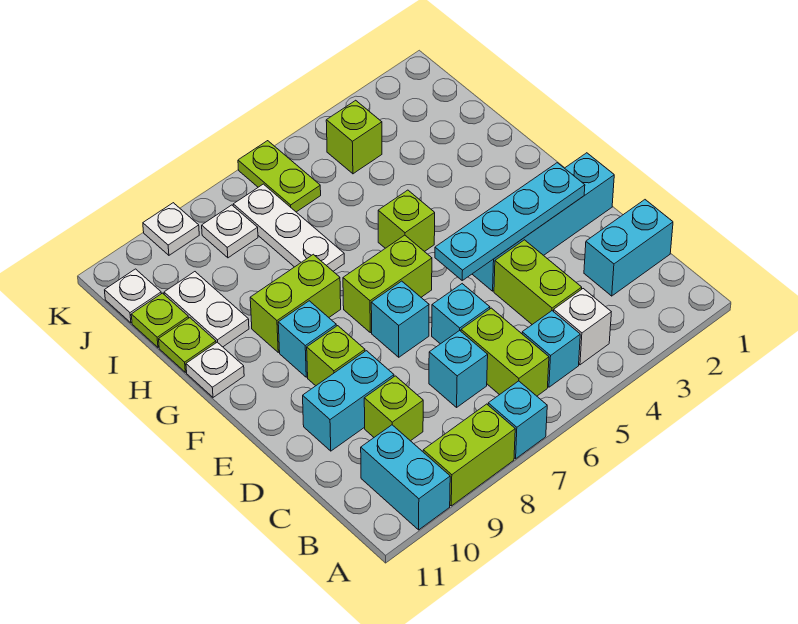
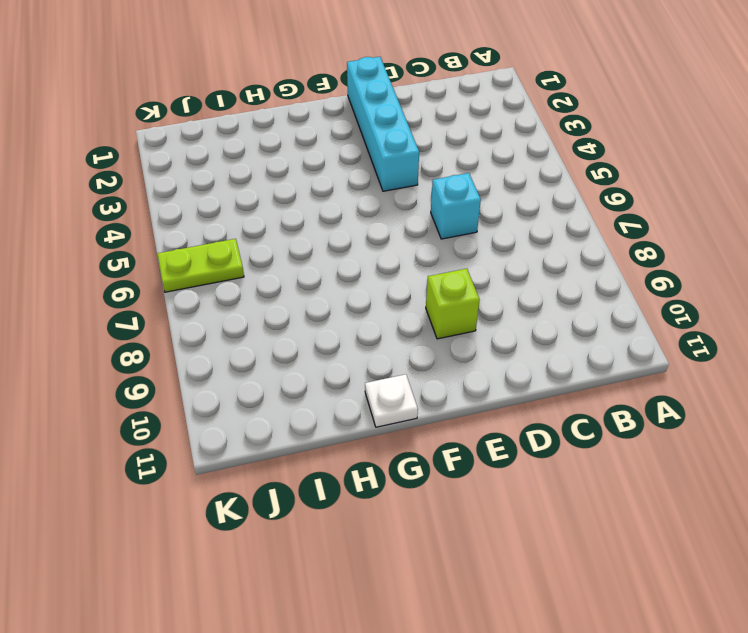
none -> cyan brick A7 level 1
none -> lime brick A8:A9 level 1
none -> cyan brick A10:B10 level 1
none -> white brick B4 level 1

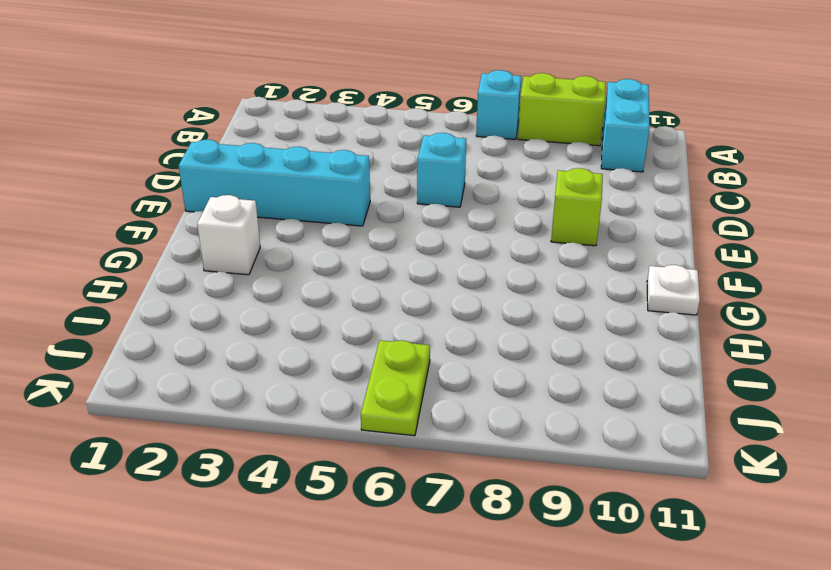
white brick G2 level 1 -> white brick B4 level 1
none -> cyan brick B5 level 1
none -> lime brick B6:C6 level 1
none -> cyan brick C1:C2 level 1
none -> lime brick C4:D4 level 1

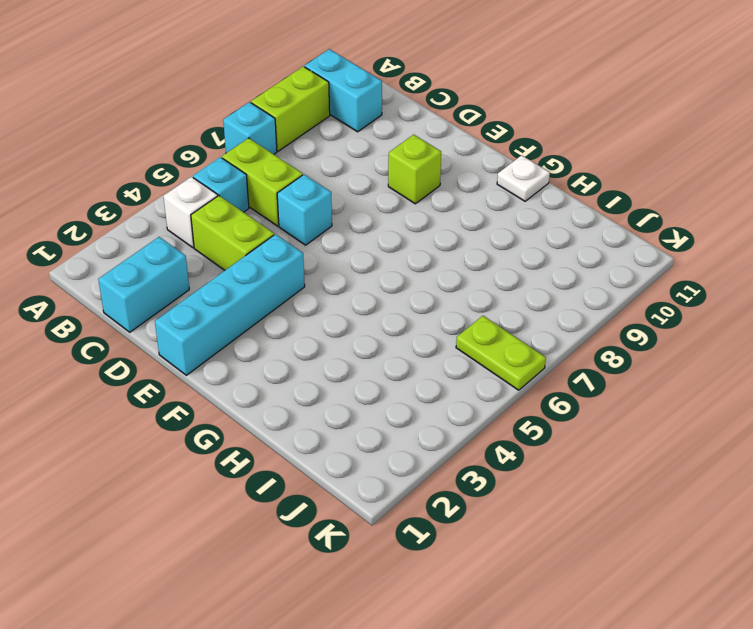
none -> cyan brick C7 level 1
none -> lime brick C9 level 1
none -> cyan brick D9:D10 level 1
none -> cyan brick E7 level 1

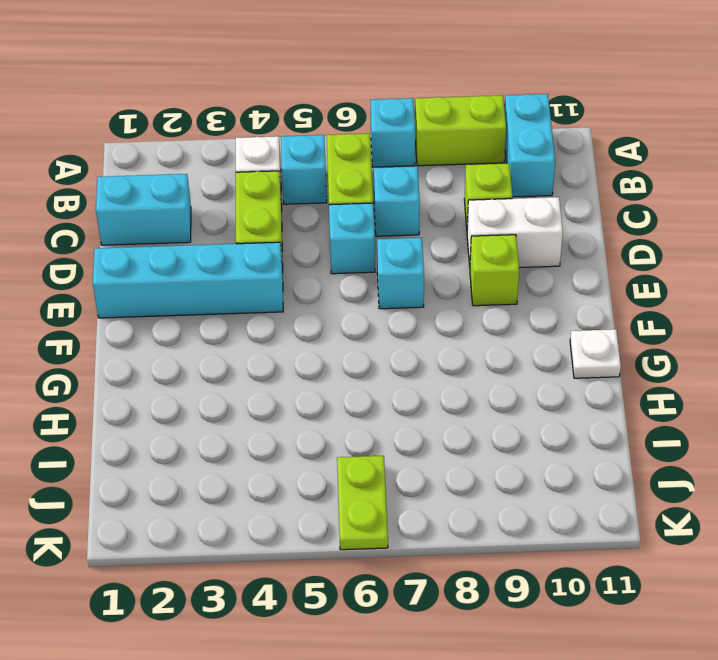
white brick D9:D10 level 1 -> cyan brick D9:D10 level 1
none -> lime brick F6:F7 level 1
none -> cyan brick F9 level 1
none -> lime brick G5 level 1
none -> lime brick G8:G9 level 1

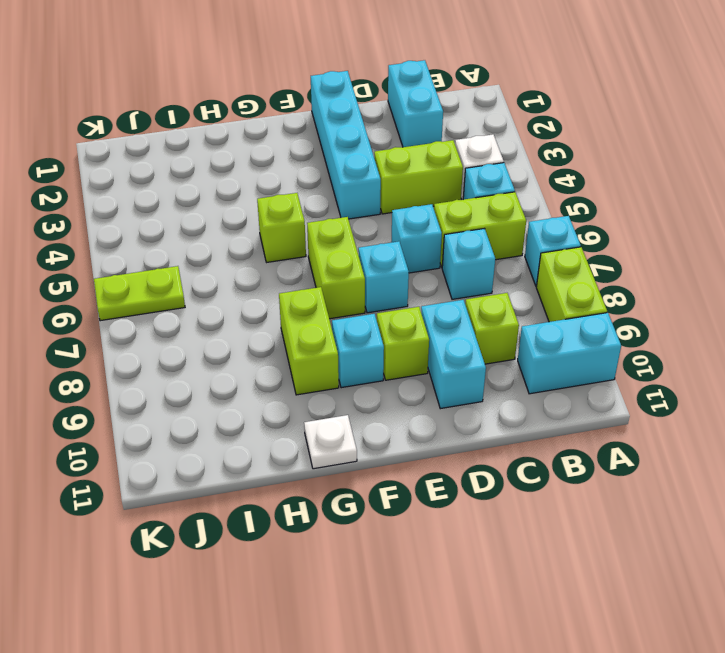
none -> white plate H7:J7 level 1
none -> white plate H10:I10 level 1
none -> lime plate H11 level 1
none -> lime plate I11 level 1

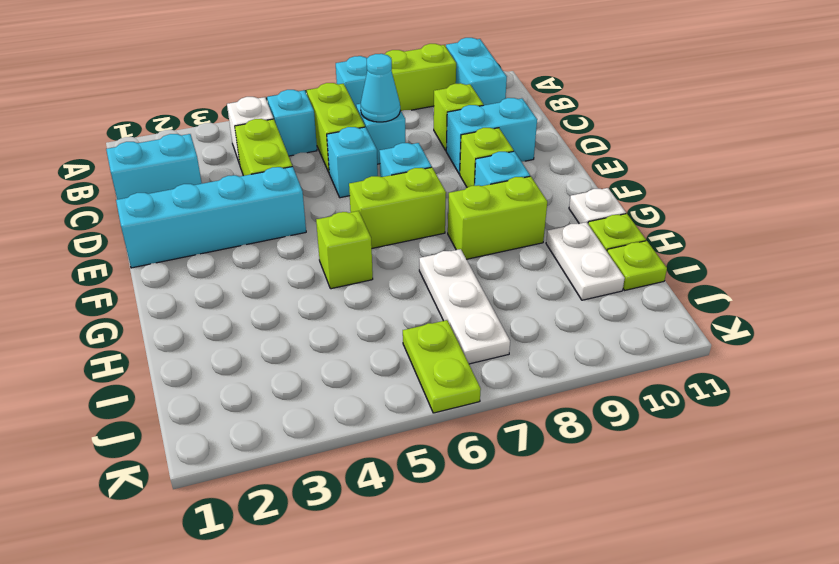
cyan cone C7 level 2 -> none
none -> lime brick J4 level 1
none -> white plate J8 level 1
none -> white plate J11 level 1
none -> white plate K9 level 1

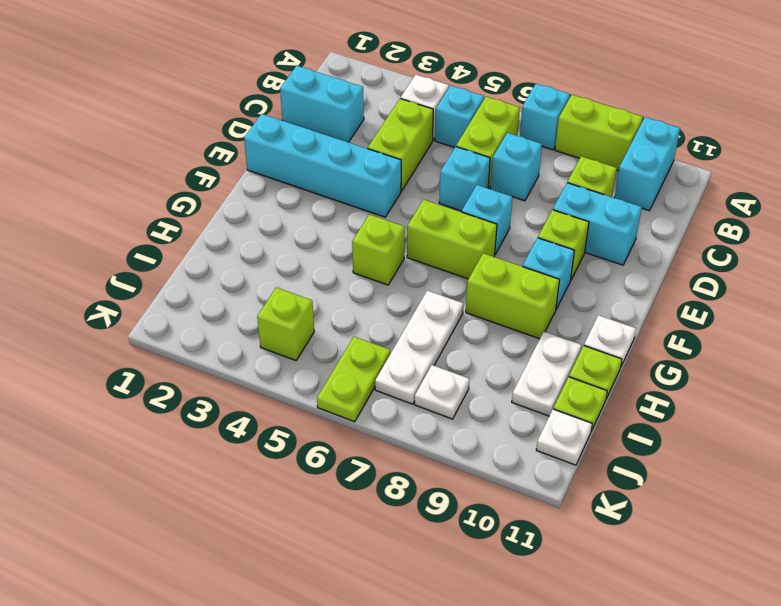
none -> white plate K9 level 1
none -> cyan plate E2:E5 level 2

